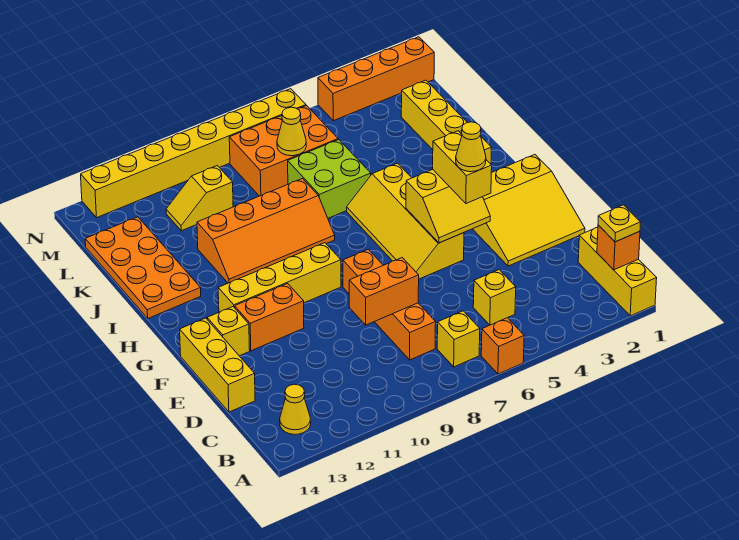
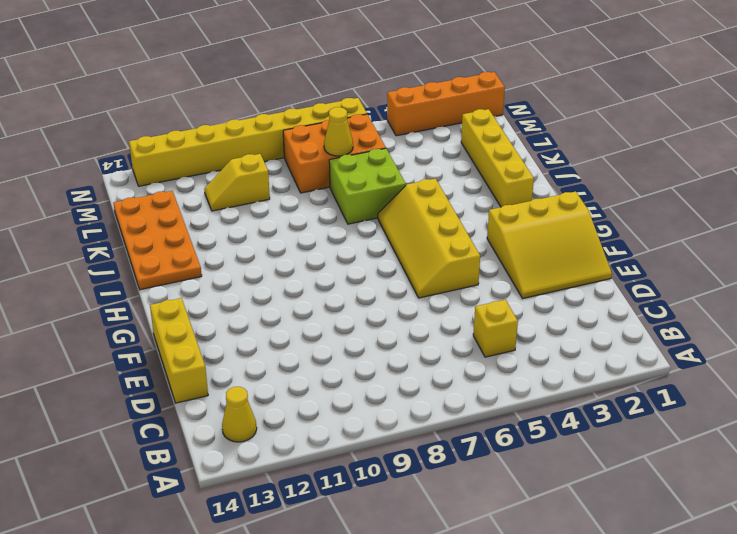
none -> yellow brick A1:C1 level 1
none -> orange brick A6 level 1
none -> yellow brick B7 level 1

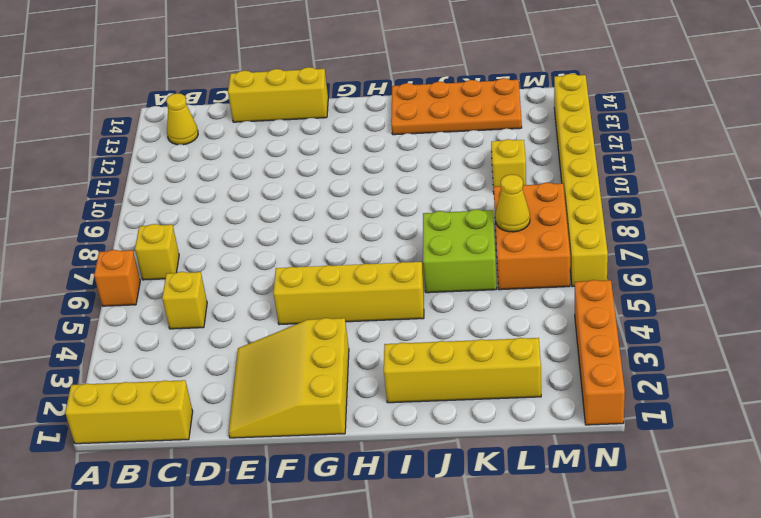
none -> orange brick C8:F8 level 1
none -> orange brick F11:F12 level 1
none -> yellow brick F13 level 1

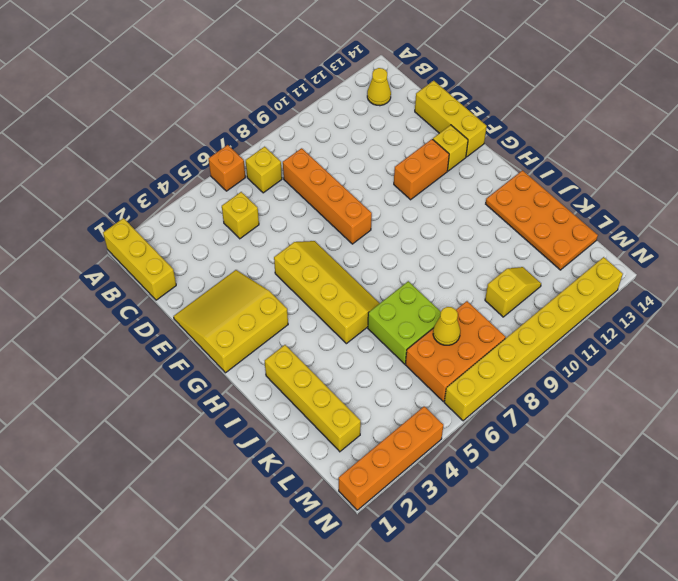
none -> yellow brick G9:G12 level 1
none -> orange slope I8:J11 level 1 top J
none -> orange brick B1 level 2

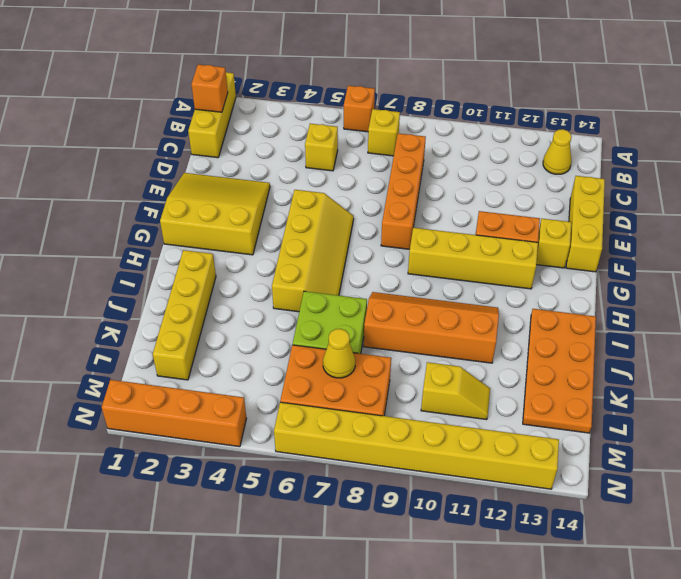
none -> orange brick D8:D9 level 2
none -> yellow slope F4:G5 level 2 top G
none -> yellow plate B1 level 3

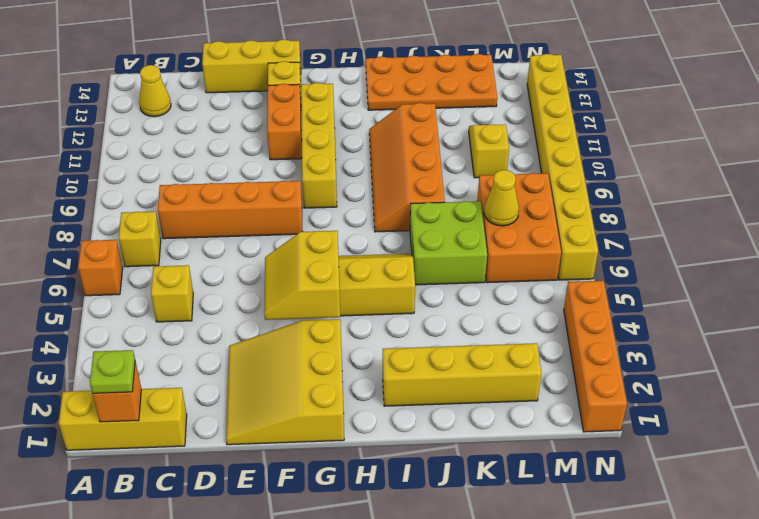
lime plate B1 level 3 -> yellow plate B1 level 3
none -> orange brick D8:D9 level 2
none -> yellow brick F4:G4 level 3
none -> yellow cone F4 level 4

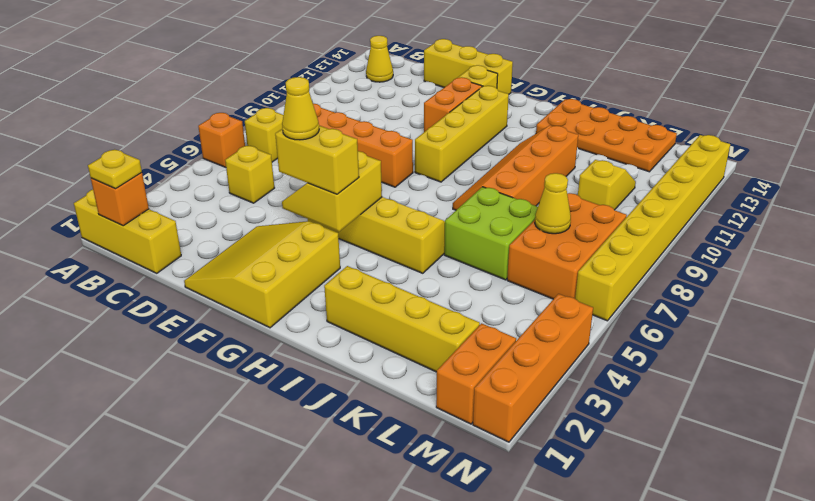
orange brick M1:M2 level 1 -> orange brick D8:D9 level 2

